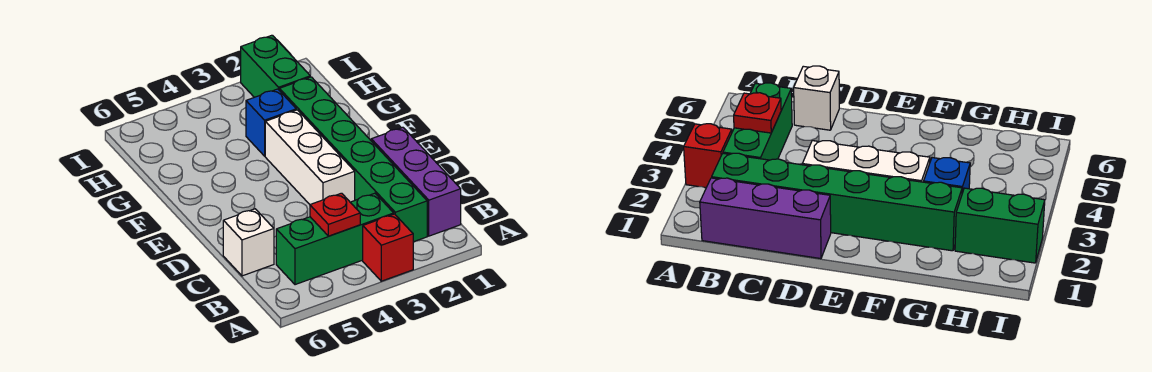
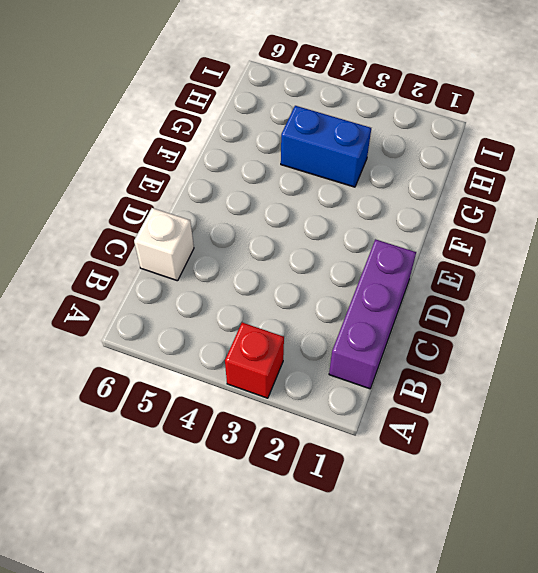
blue brick G3:G4 level 1 -> blue brick G3 level 1
none -> green brick B2:G2 level 1
none -> green brick B3:B5 level 1

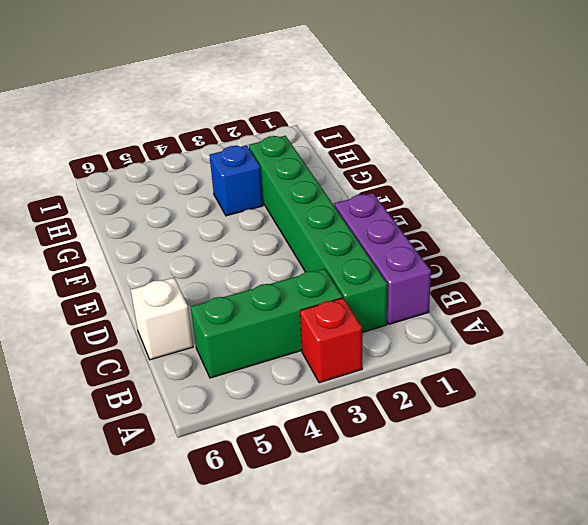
none -> white brick D3:F3 level 1
none -> green brick H2:I2 level 1

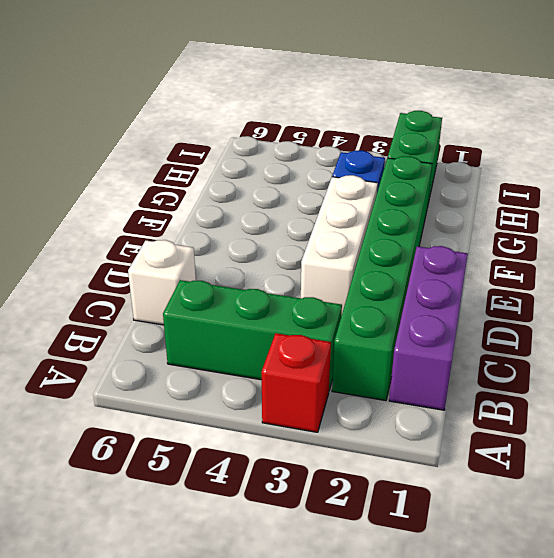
none -> red plate B4 level 2

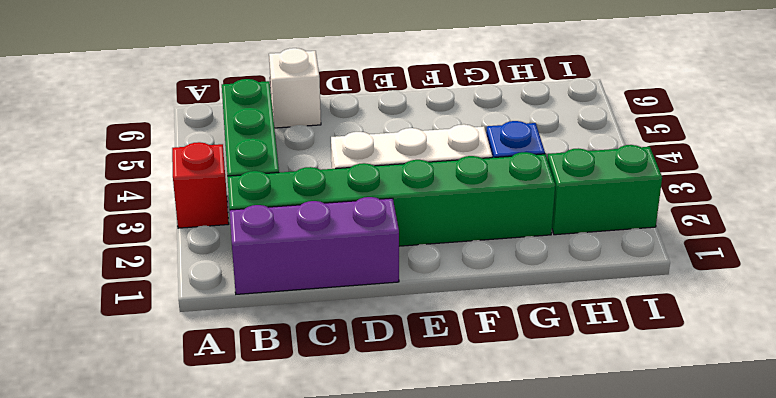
none -> red plate B4 level 2

